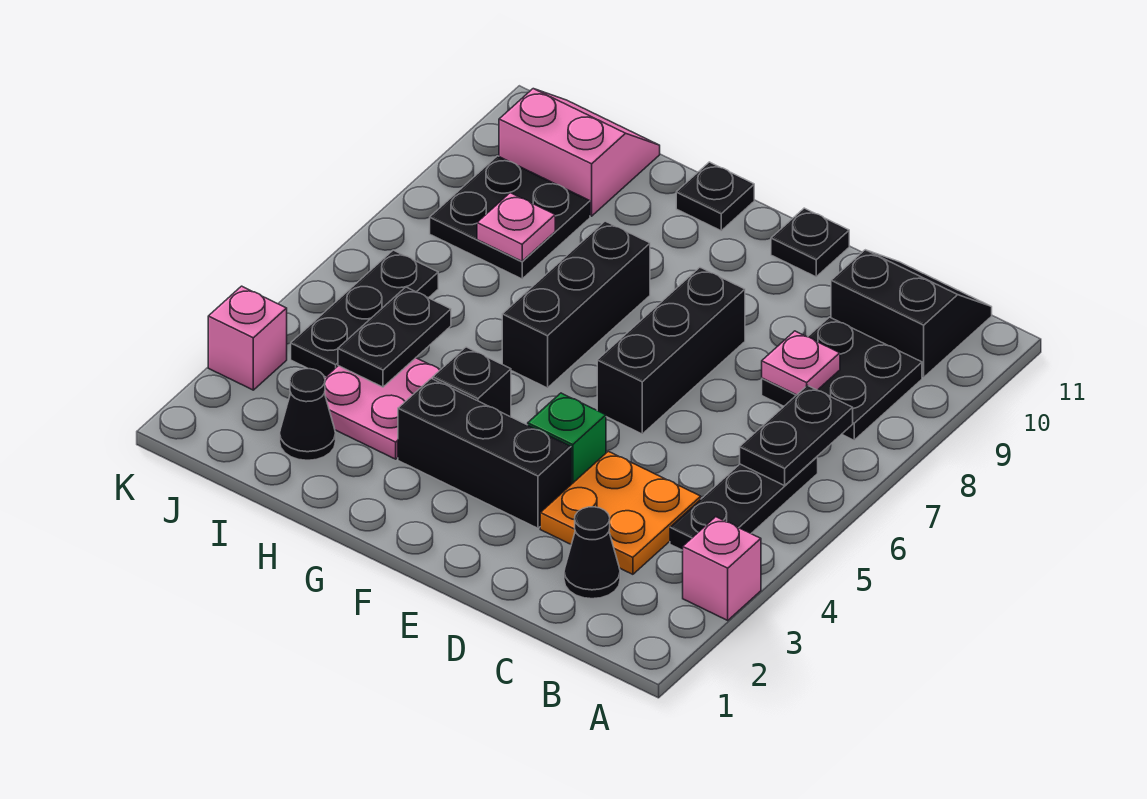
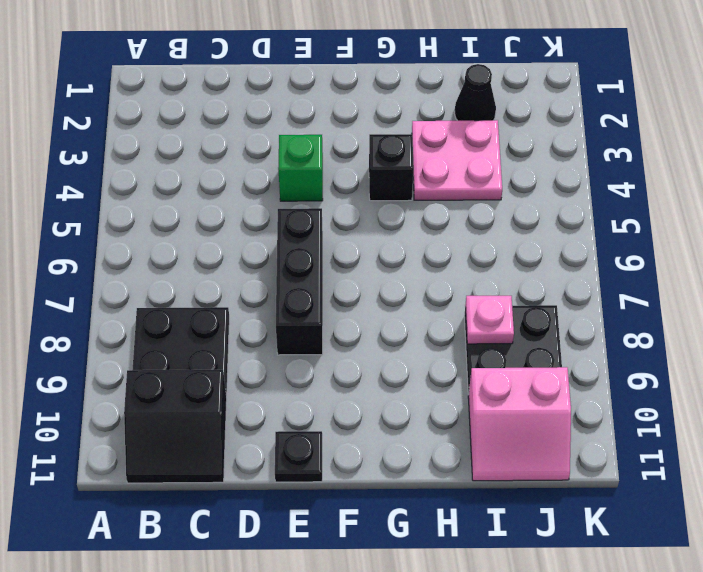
none -> pink brick A3 level 1
none -> black plate B4:B6 level 1
none -> black cone C2 level 1

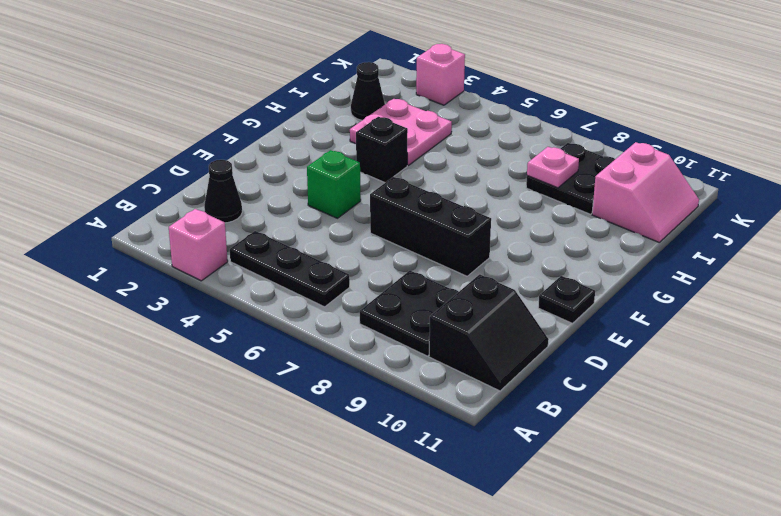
none -> orange plate C3:D4 level 1
none -> black brick E3:G3 level 1
none -> black brick G6:G8 level 1

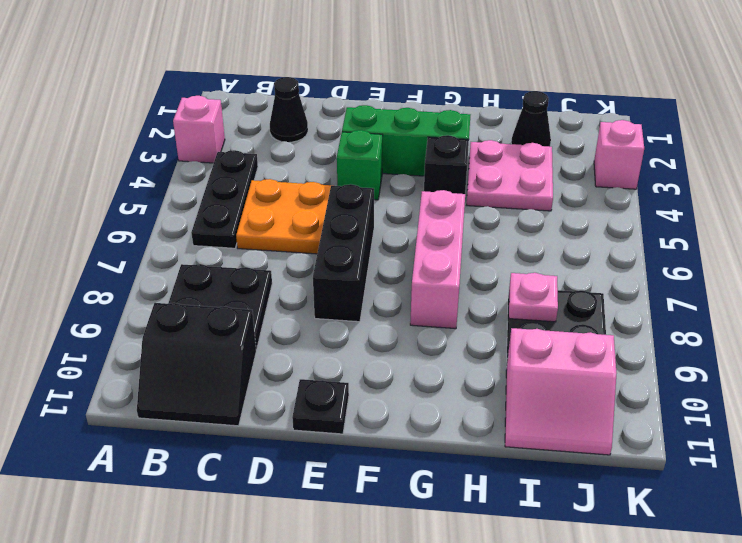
orange plate C5:D6 level 1 -> orange plate C3:D4 level 1
green brick E3:G3 level 1 -> black brick E3:G3 level 1
pink brick G6:G8 level 1 -> black brick G6:G8 level 1
none -> black plate G11 level 1
none -> black plate J4:J6 level 1
none -> black plate B6:B7 level 2

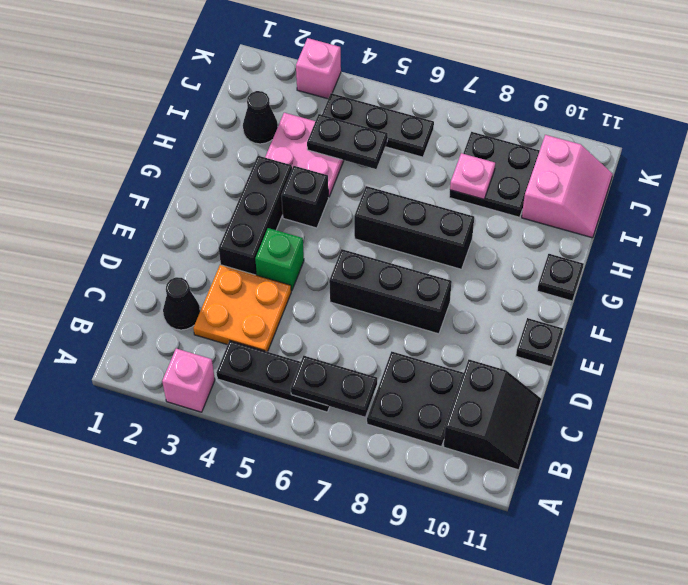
none -> pink plate C8 level 2

